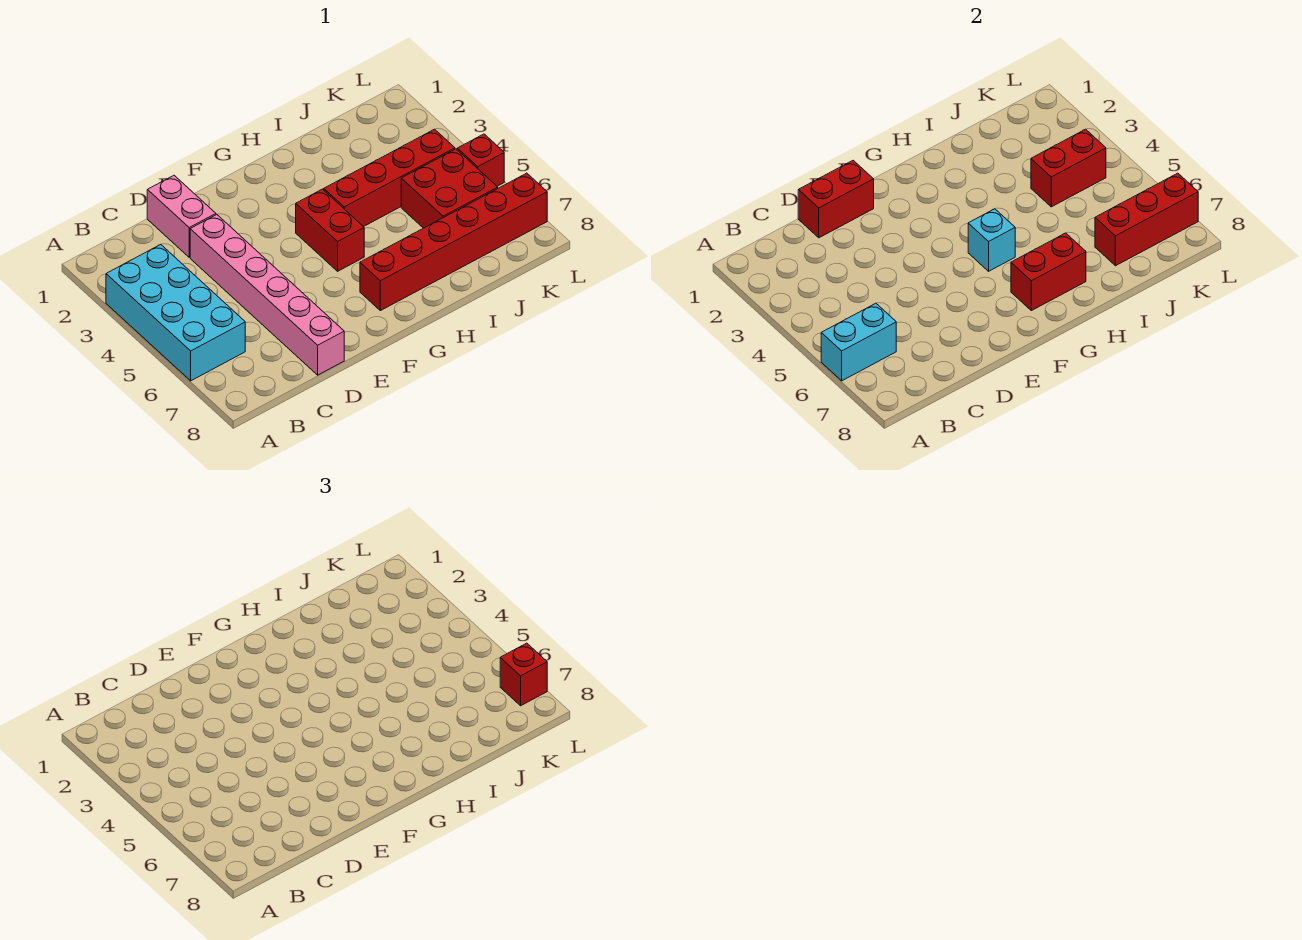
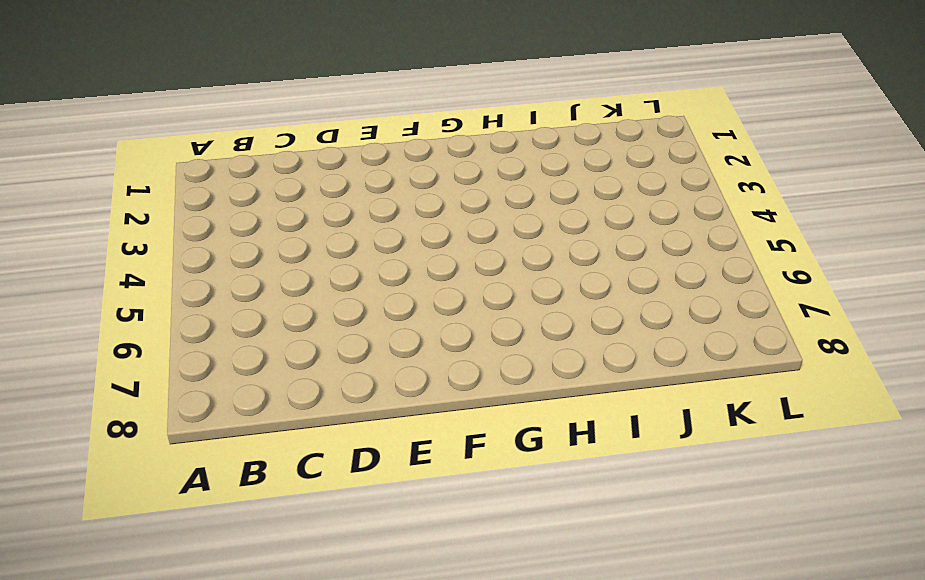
none -> cyan brick A3:B6 level 1
none -> pink brick D1:D2 level 1
none -> pink brick D3:D8 level 1

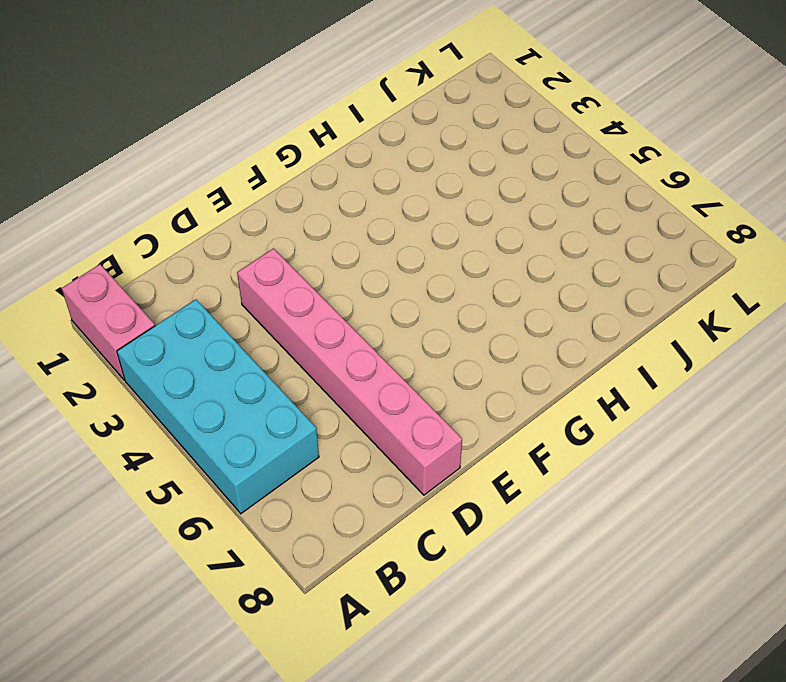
pink brick A1:A2 level 1 -> pink brick D1:D2 level 1
none -> red brick G4:G5 level 1
none -> red brick G7:L7 level 1
none -> red brick H4:K4 level 1

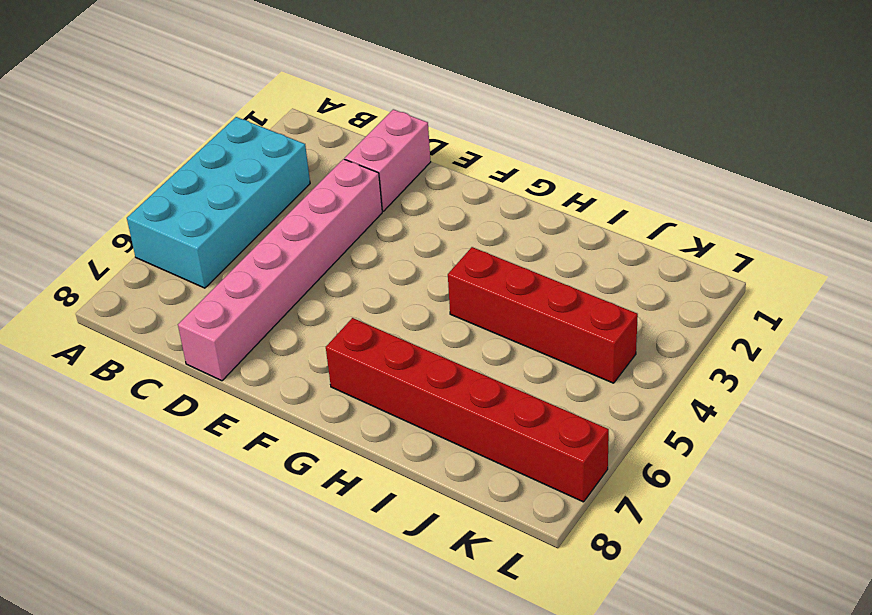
none -> red brick G4:G5 level 1
none -> red brick J5:K6 level 1
none -> red brick L5 level 1

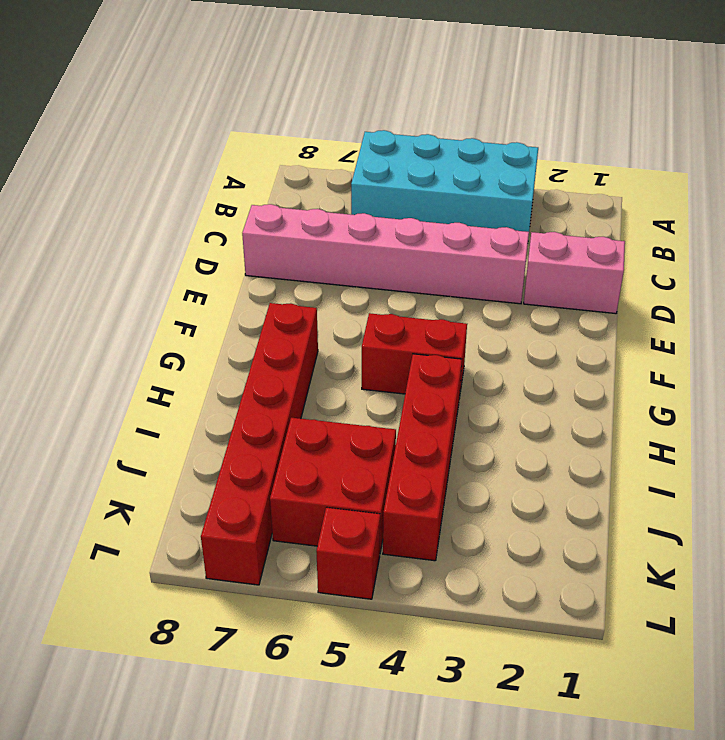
none -> cyan brick A6:B6 level 2
none -> red brick D1:E1 level 2
none -> cyan brick G5 level 2

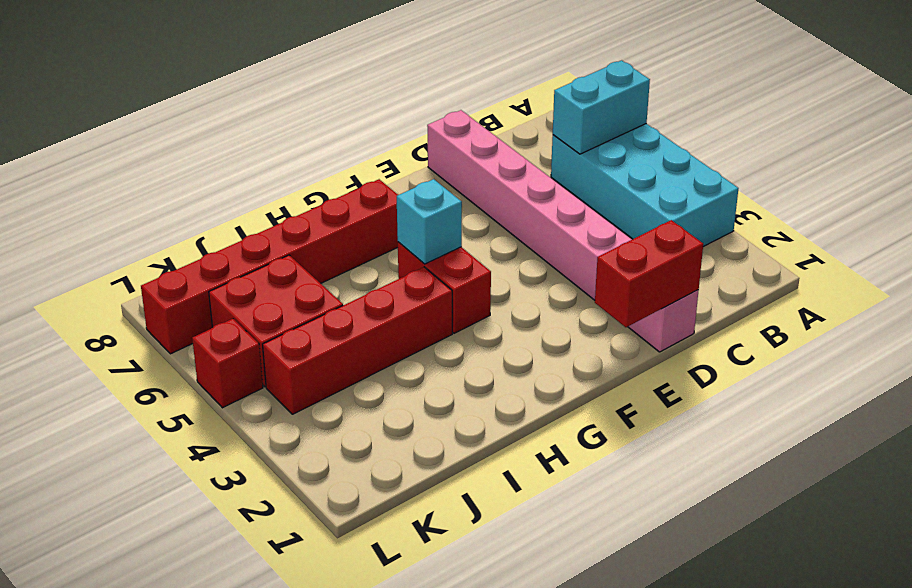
none -> red brick G7:H7 level 2
none -> red brick J4:K4 level 2
none -> red brick J7:L7 level 2

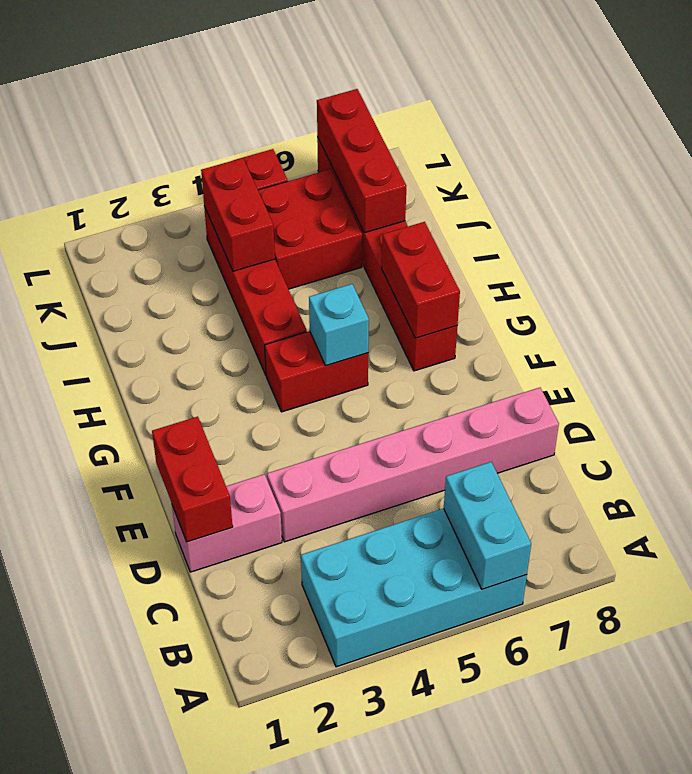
none -> red brick L7 level 3

